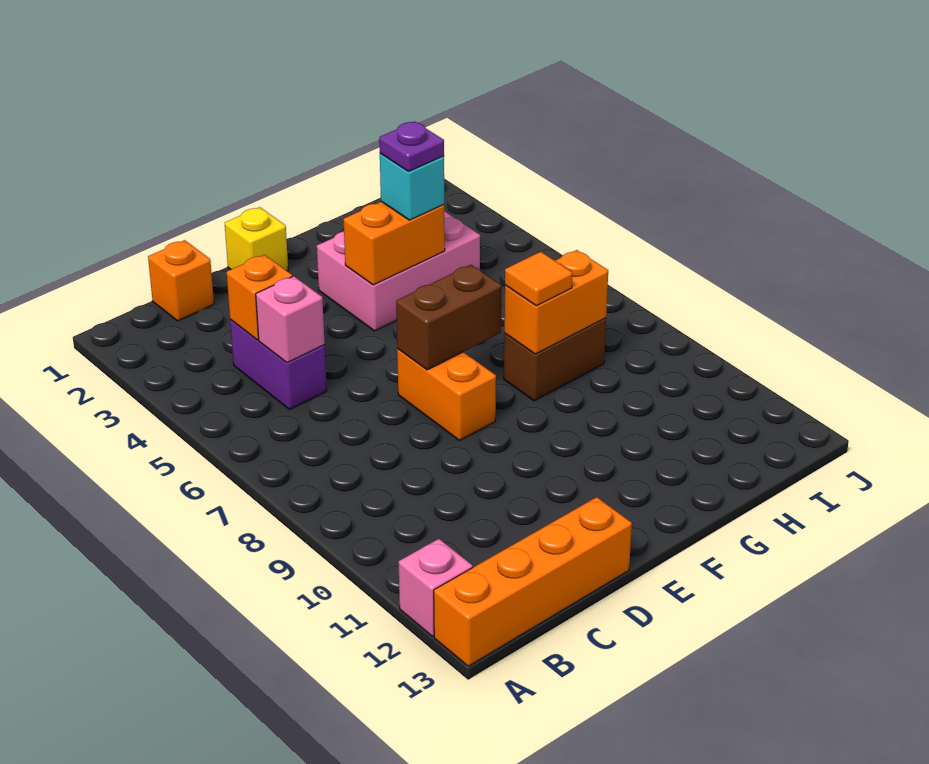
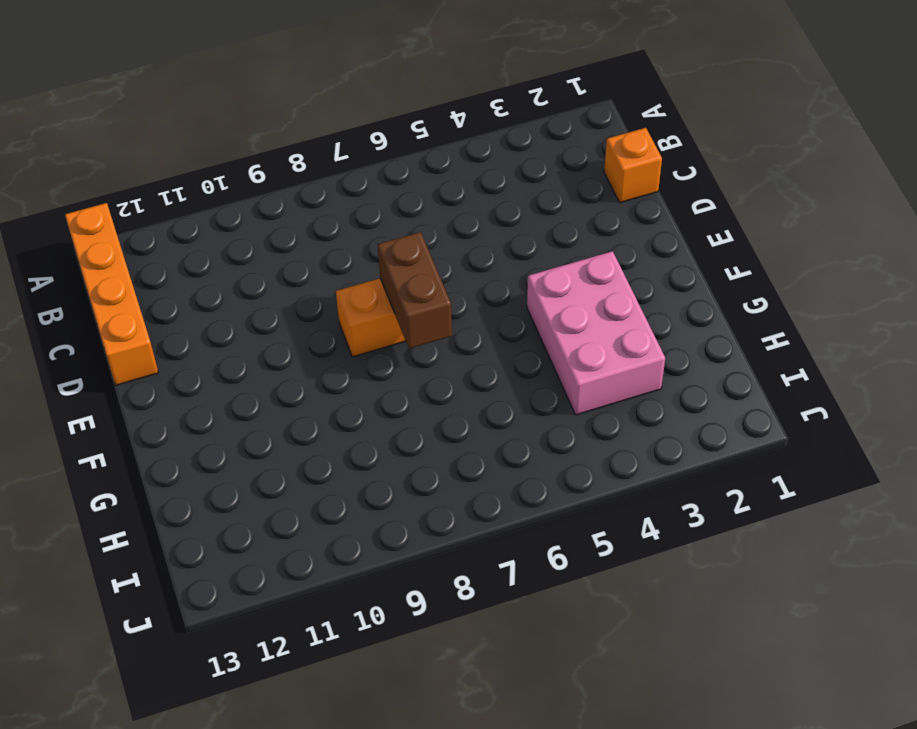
none -> pink brick A12 level 1
none -> purple brick C4:C5 level 1
none -> yellow brick E1 level 1

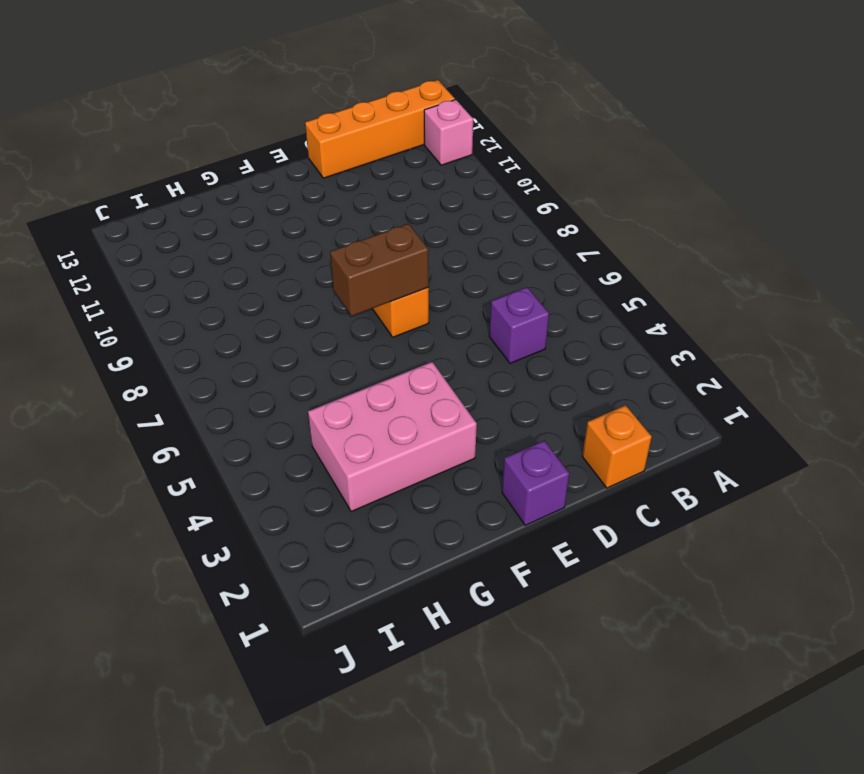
purple brick C5 level 1 -> purple brick C4:C5 level 1
purple brick E1 level 1 -> yellow brick E1 level 1
none -> brown brick G8:H8 level 1
none -> orange brick C4 level 2
none -> pink brick C5 level 2

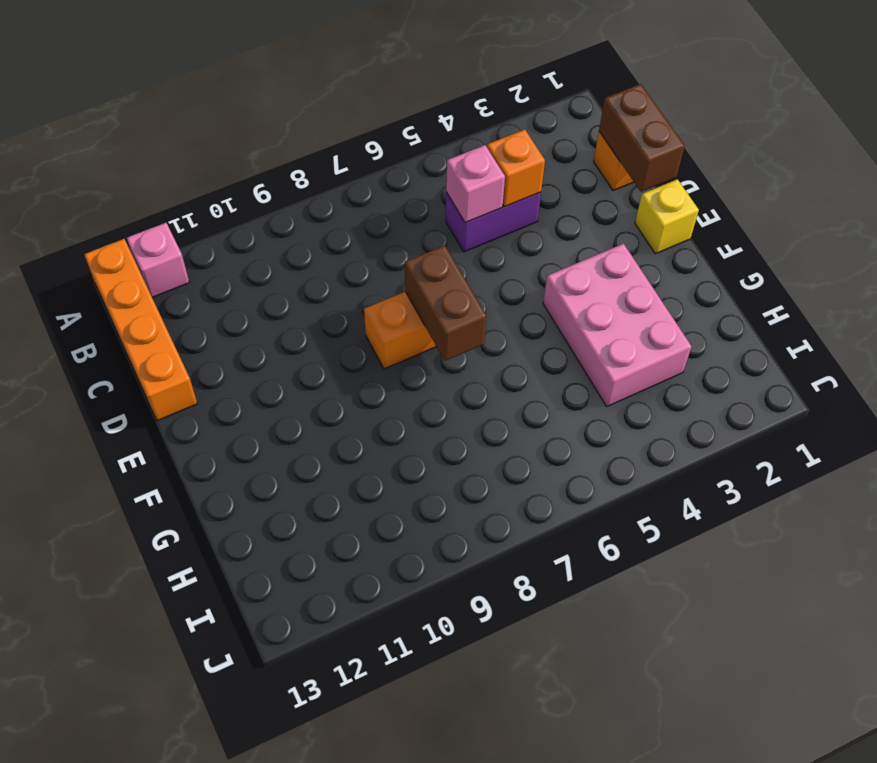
brown brick C1:D1 level 2 -> brown brick G8:H8 level 1
none -> orange brick F4:G4 level 2
none -> orange brick G8:H8 level 2
none -> cyan brick G4 level 3

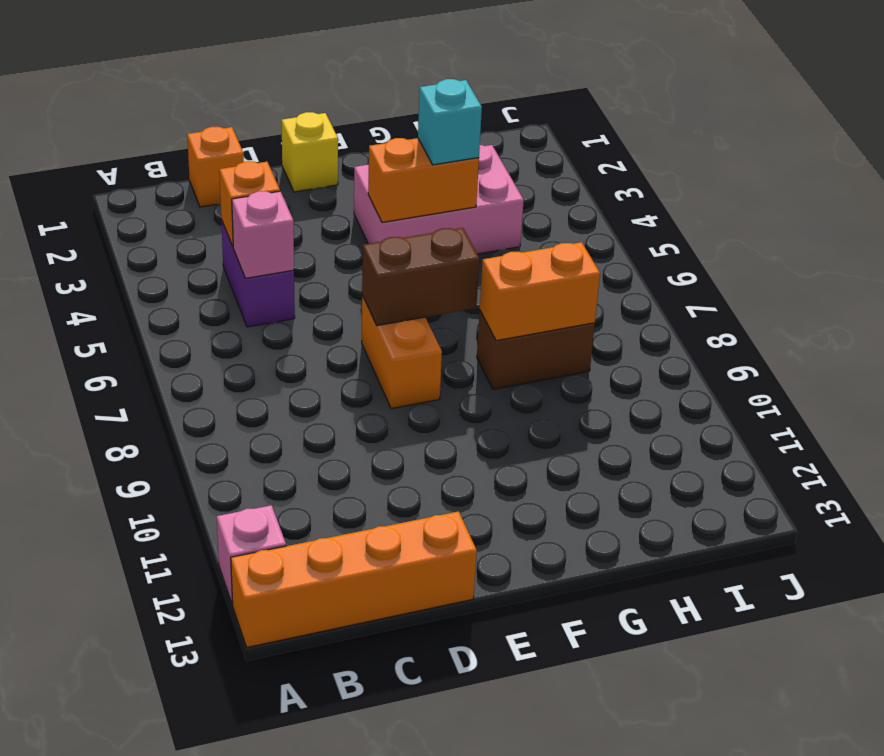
none -> orange tile G8 level 3
none -> purple plate G4 level 4

